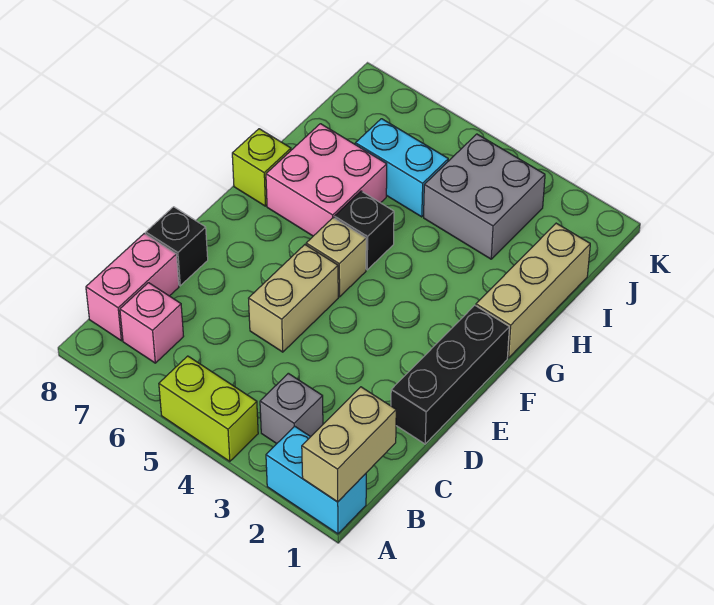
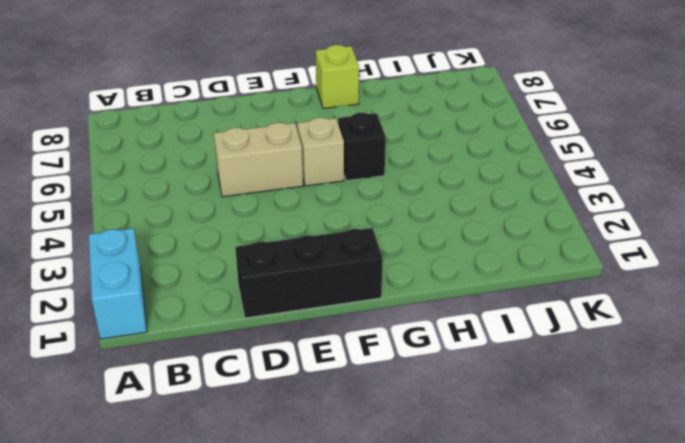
none -> lime brick A4:A5 level 1
none -> grey brick B3 level 1
none -> pink brick B7 level 1

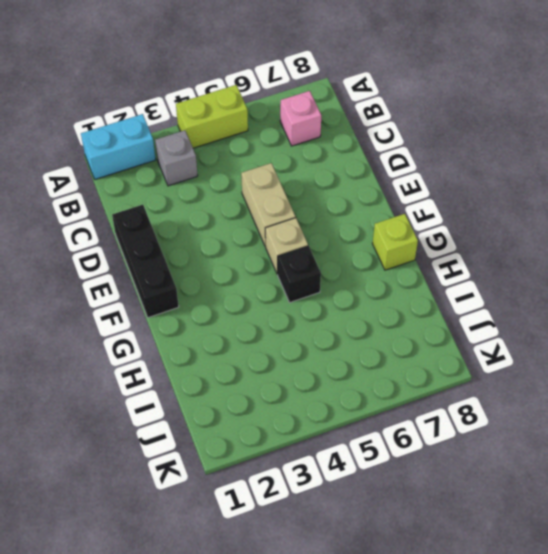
none -> pink brick B8:C8 level 1
none -> black brick D8 level 1
none -> tan brick G1:I1 level 1

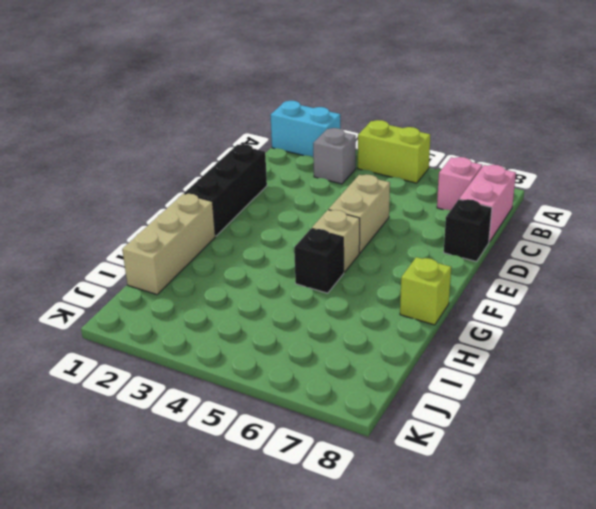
none -> pink brick G6:H7 level 1
none -> grey brick I3:J4 level 1
none -> cyan brick I5:I6 level 1

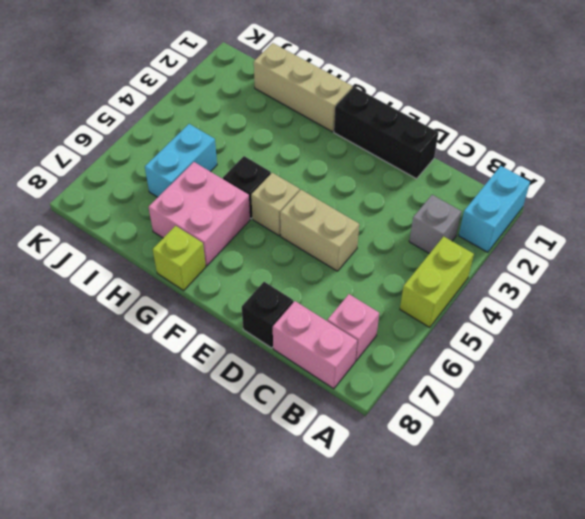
none -> grey brick I3:J4 level 1
none -> tan brick A1:B1 level 2

